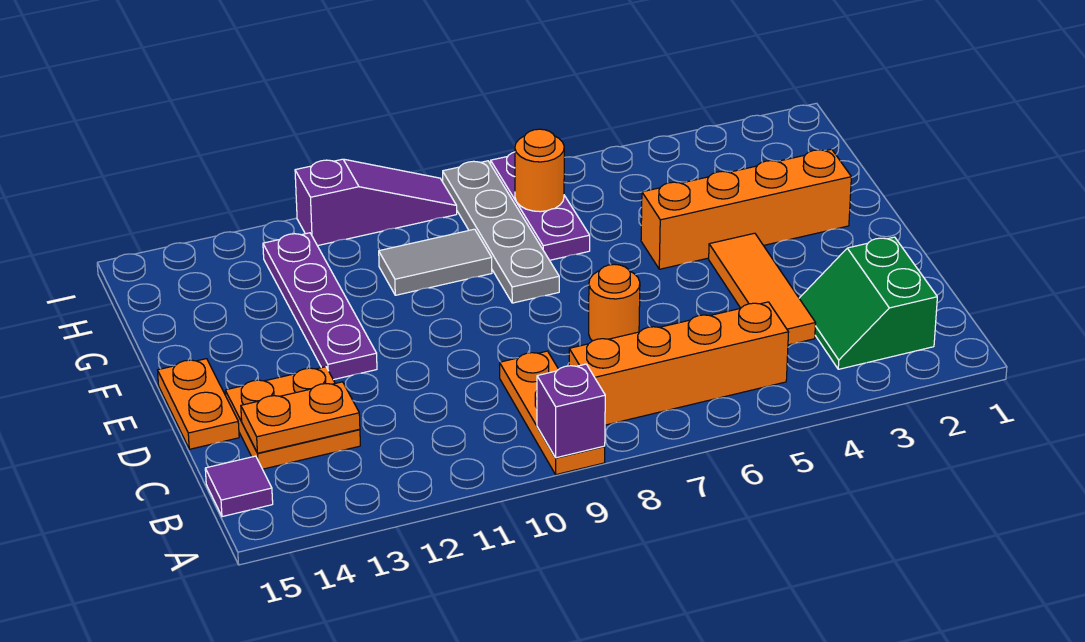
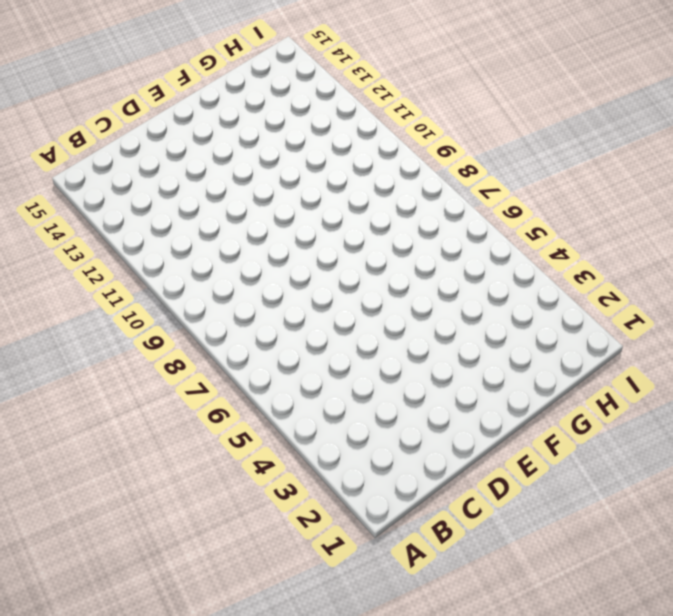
none -> orange plate A9:C9 level 1
none -> green slope B2:C3 level 1 top 2
none -> orange brick B5:B8 level 1

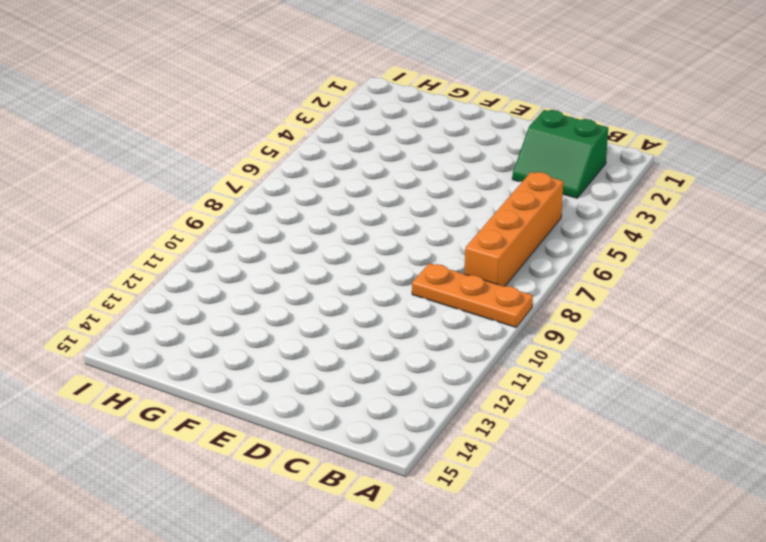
none -> purple tile B15 level 1
none -> orange tile C4:E4 level 1
none -> orange plate C13:D14 level 1

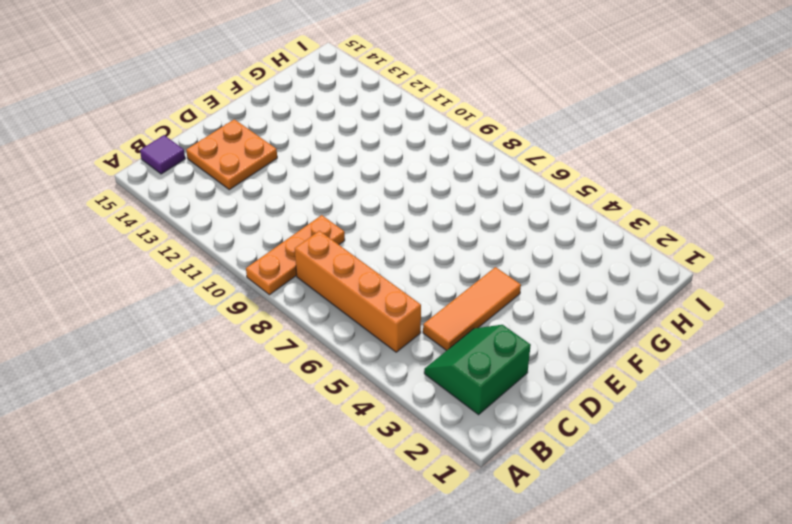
none -> orange round brick D7 level 1
none -> orange plate D15:E15 level 1
none -> purple plate E12:H12 level 1

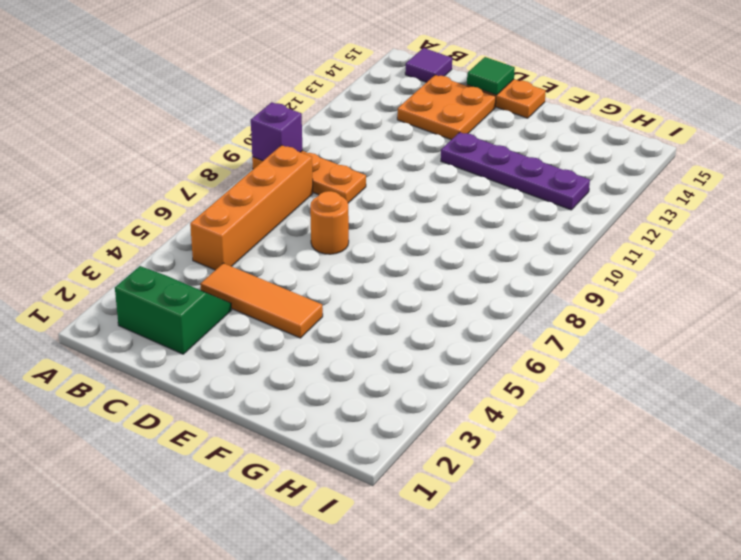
green tile D15 level 2 -> none
none -> orange brick F2:F5 level 1
none -> grey plate F8:I8 level 1
none -> purple plate G7:I7 level 1

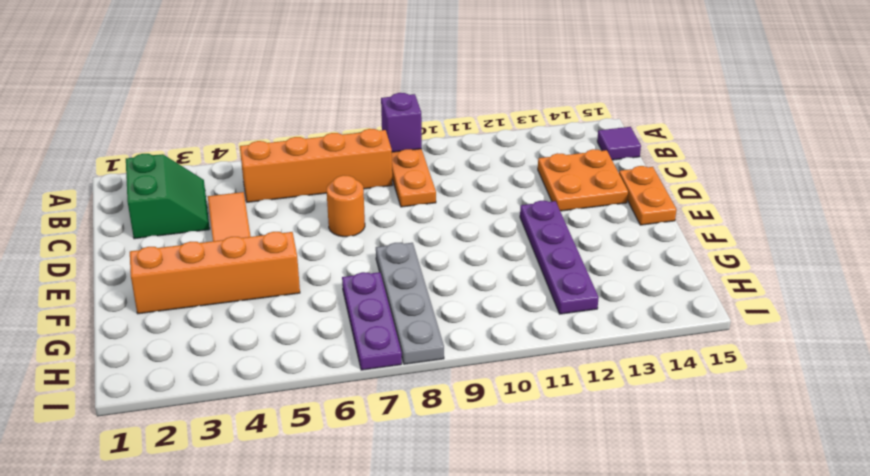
none -> grey tile G9:G10 level 1
none -> purple slope I9:I11 level 1 top 11
none -> orange plate C13:C14 level 2

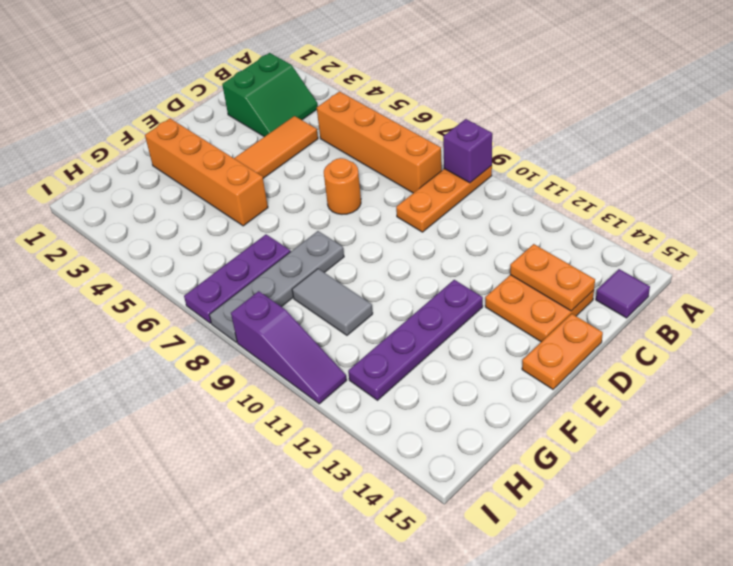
purple slope I9:I11 level 1 top 9 -> purple slope I9:I11 level 1 top 11
none -> orange round brick H7 level 2

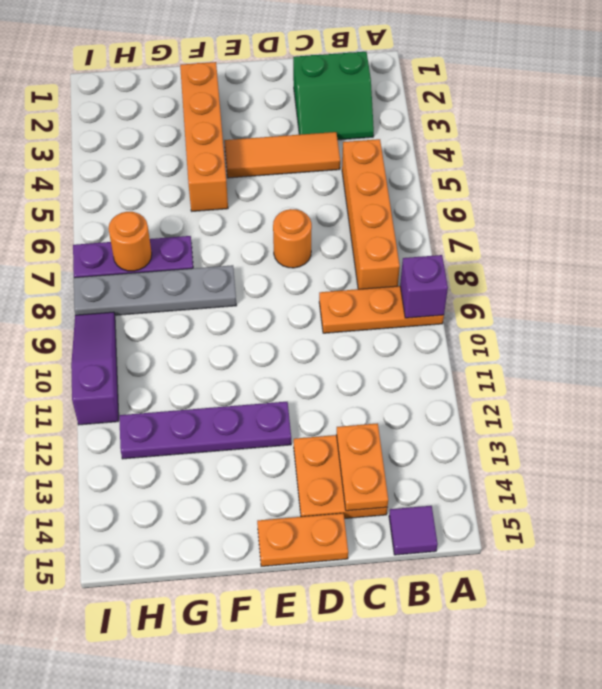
none -> grey tile G9:G10 level 1

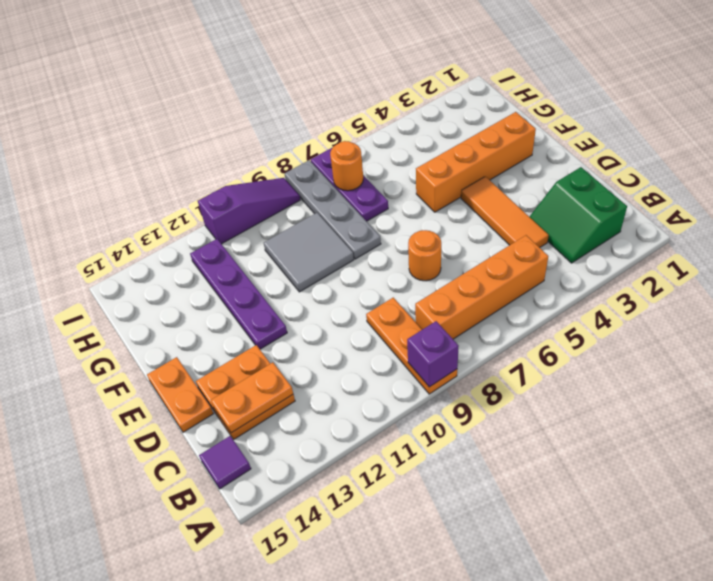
grey tile F9:G10 level 1 -> grey tile G9:G10 level 1

